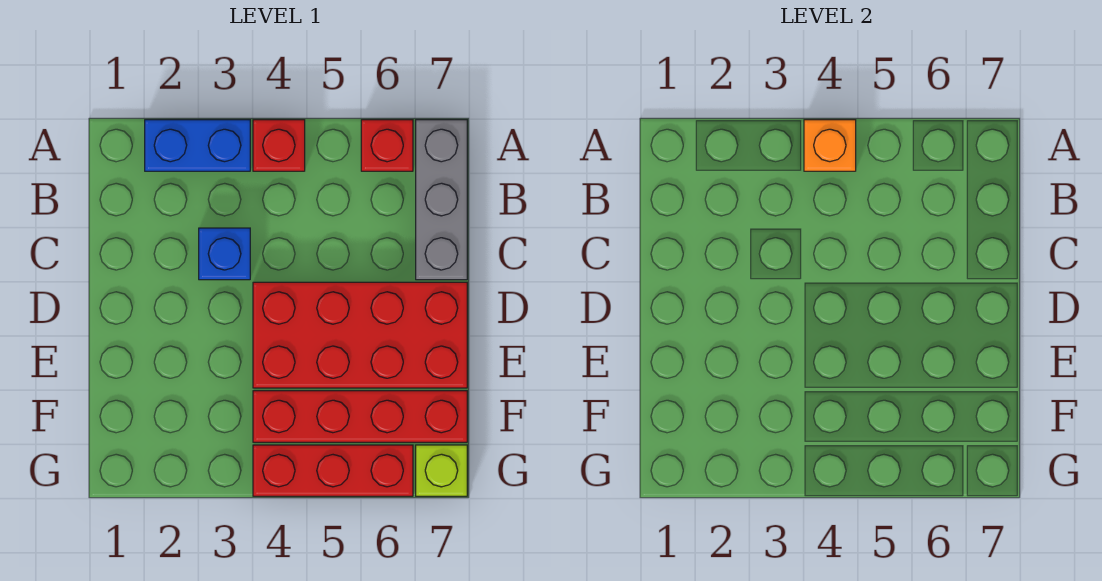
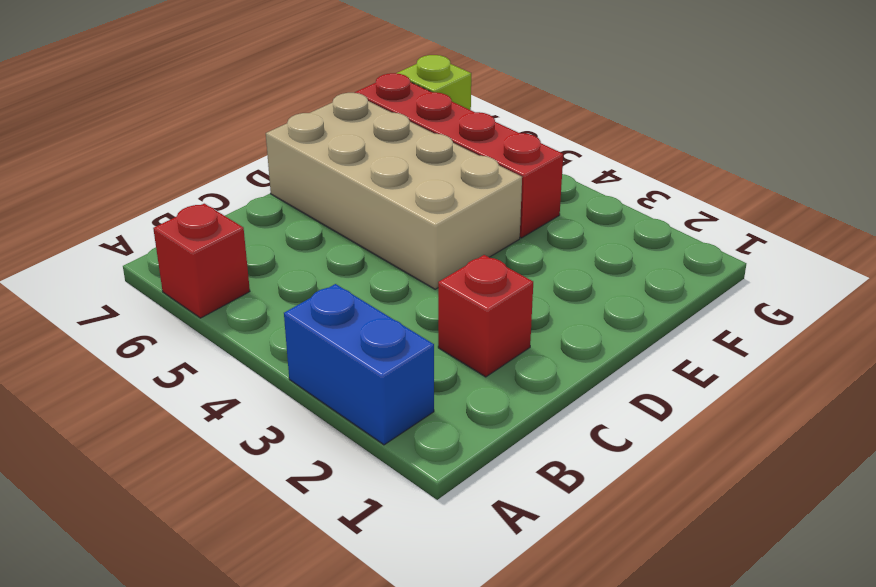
red brick C2 level 1 -> red brick A4 level 1
tan brick D4:E7 level 1 -> red brick D4:E7 level 1
none -> grey brick A7:C7 level 1
none -> blue brick C3 level 1

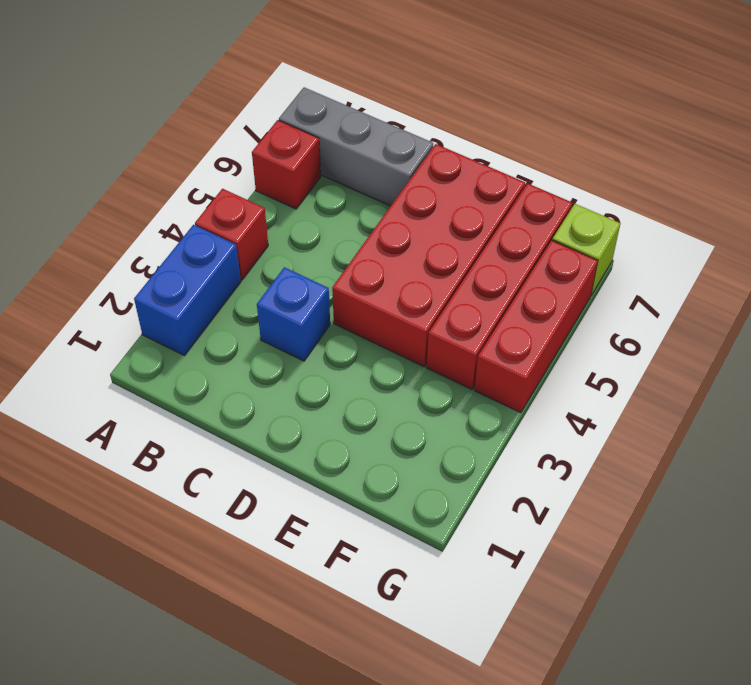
none -> orange brick A4 level 2

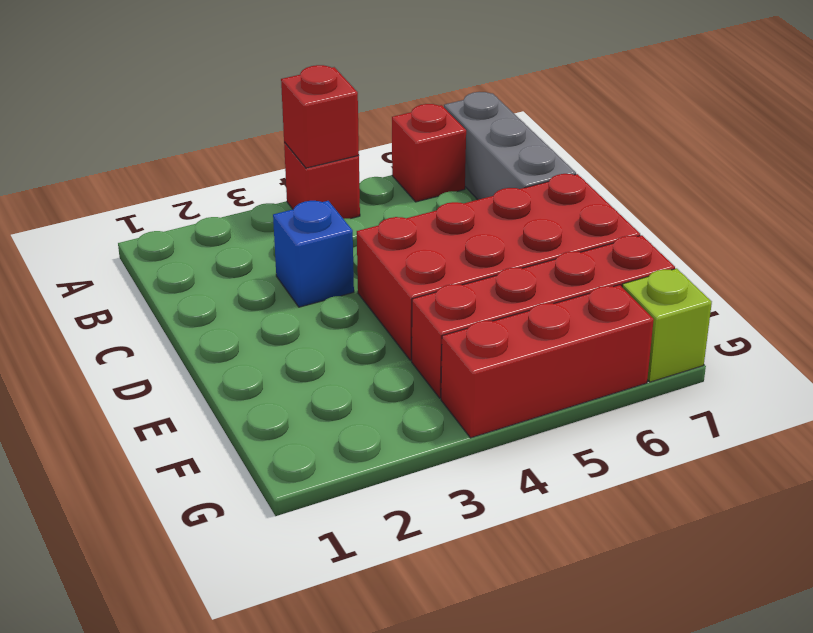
red brick A4 level 2 -> orange brick A4 level 2
none -> blue brick A2:A3 level 1

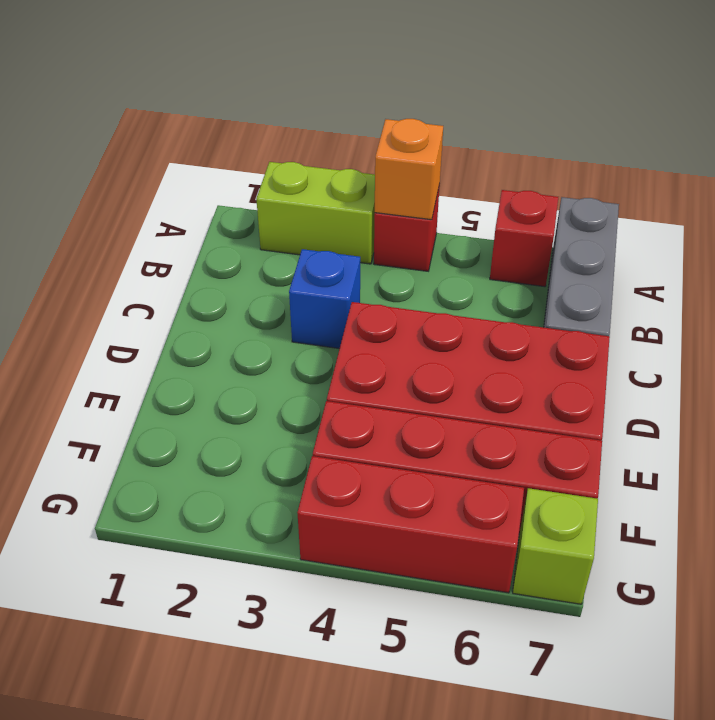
lime brick A2:A3 level 1 -> blue brick A2:A3 level 1

